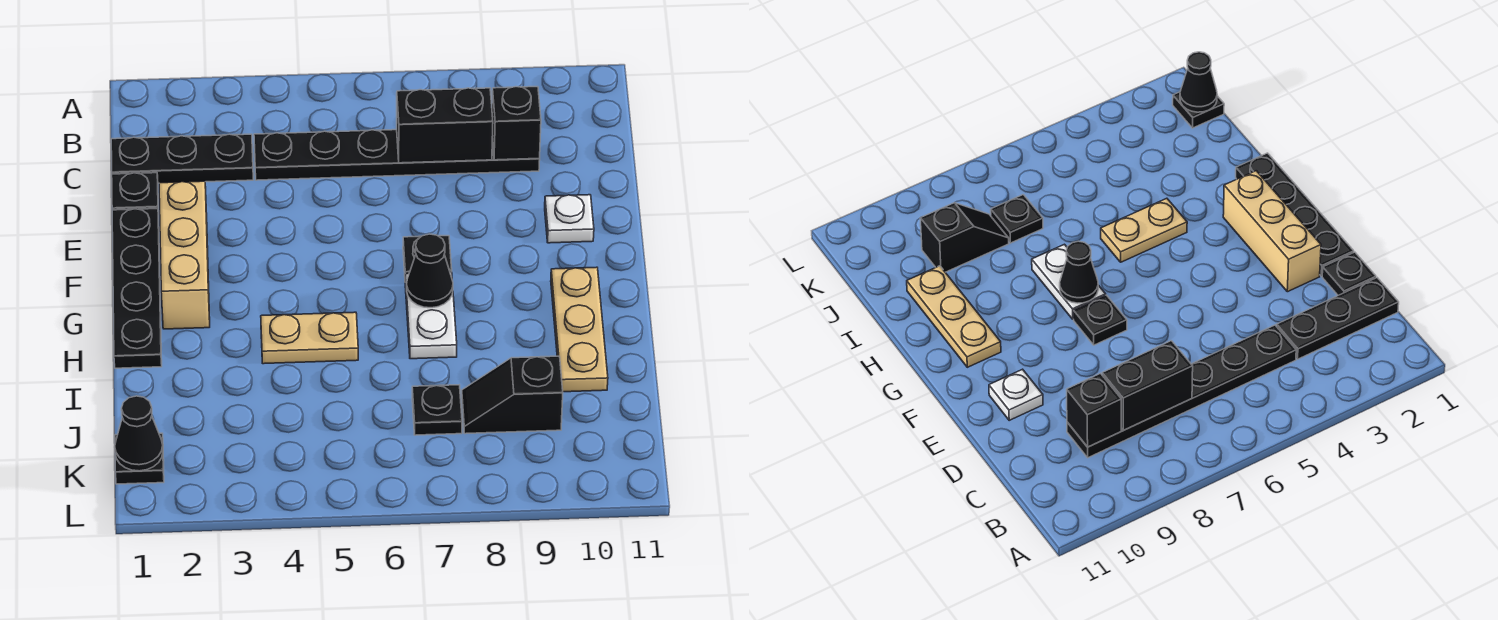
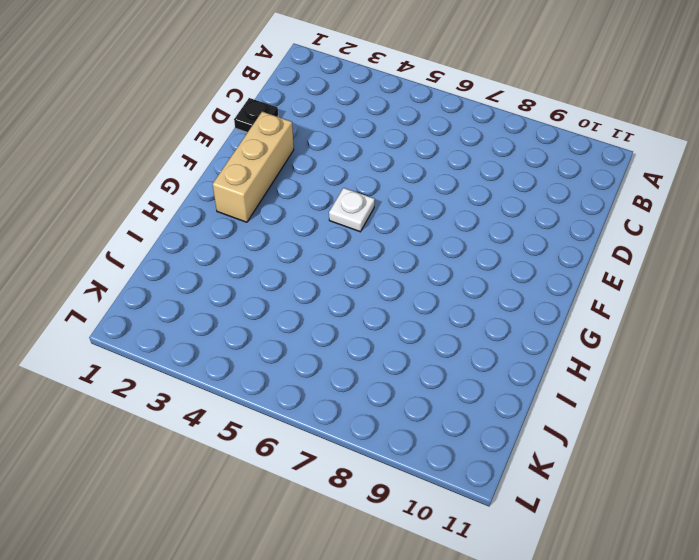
white plate F5 level 1 -> white plate E10 level 1
none -> black plate C1:C3 level 1
none -> black plate C4:C9 level 1
none -> black plate E1:H1 level 1

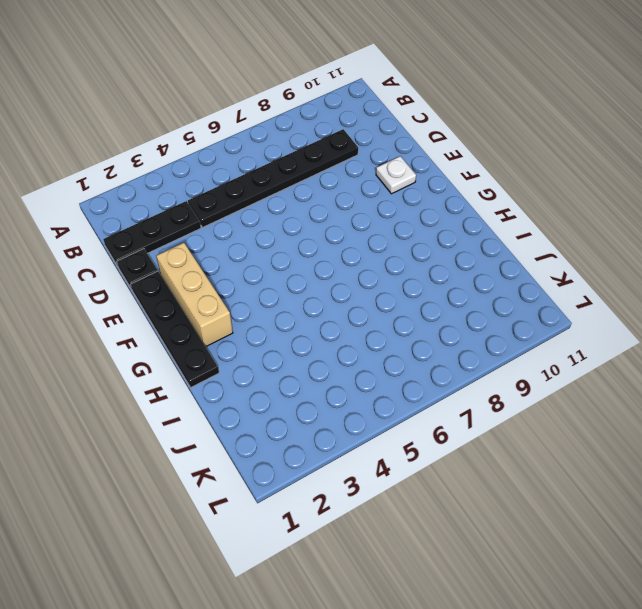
none -> black plate F7 level 1
none -> white plate G7:H7 level 1
none -> tan plate G10:I10 level 1

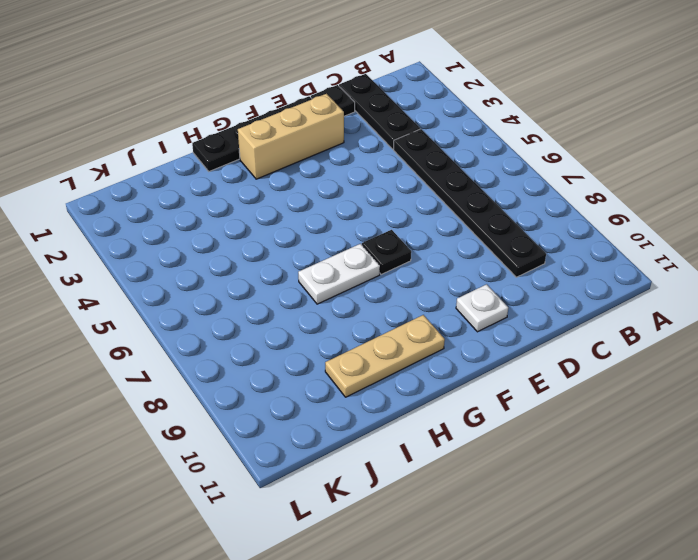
none -> tan plate H4:H5 level 1
none -> black plate J7 level 1
none -> black slope J8:J9 level 1 top 9

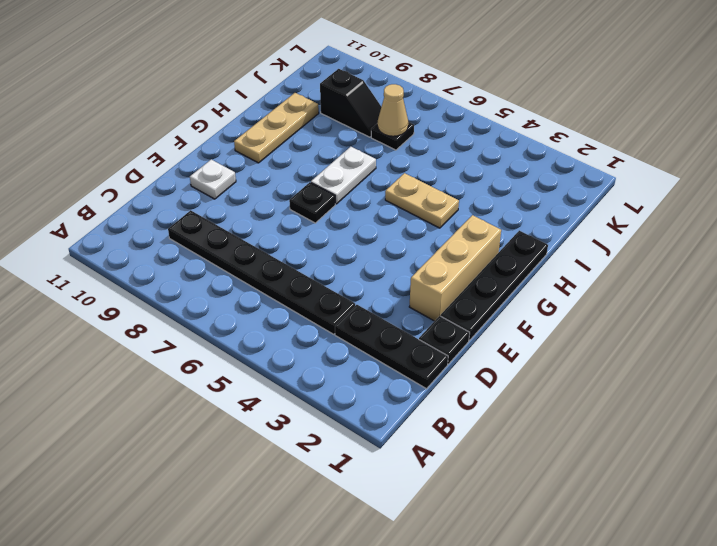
tan cone J7 level 2 -> none
none -> black plate K1 level 1
none -> black brick C7:C8 level 2
none -> black brick C9 level 2

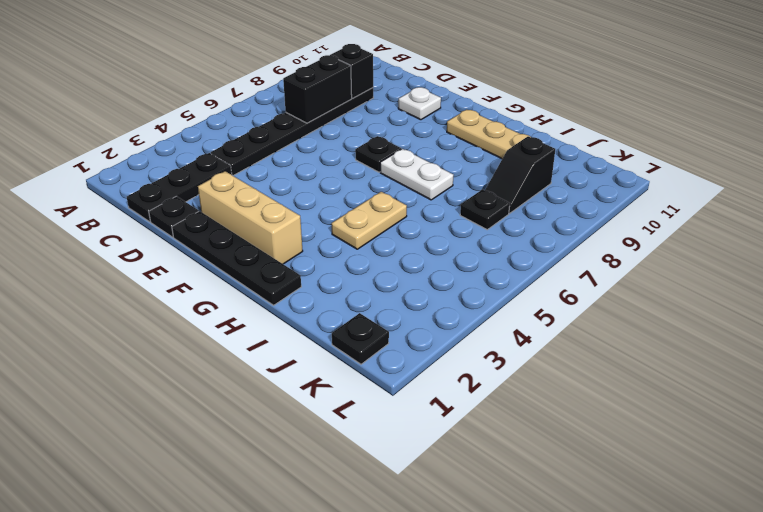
none -> black cone G7 level 2
none -> black cone K1 level 2

